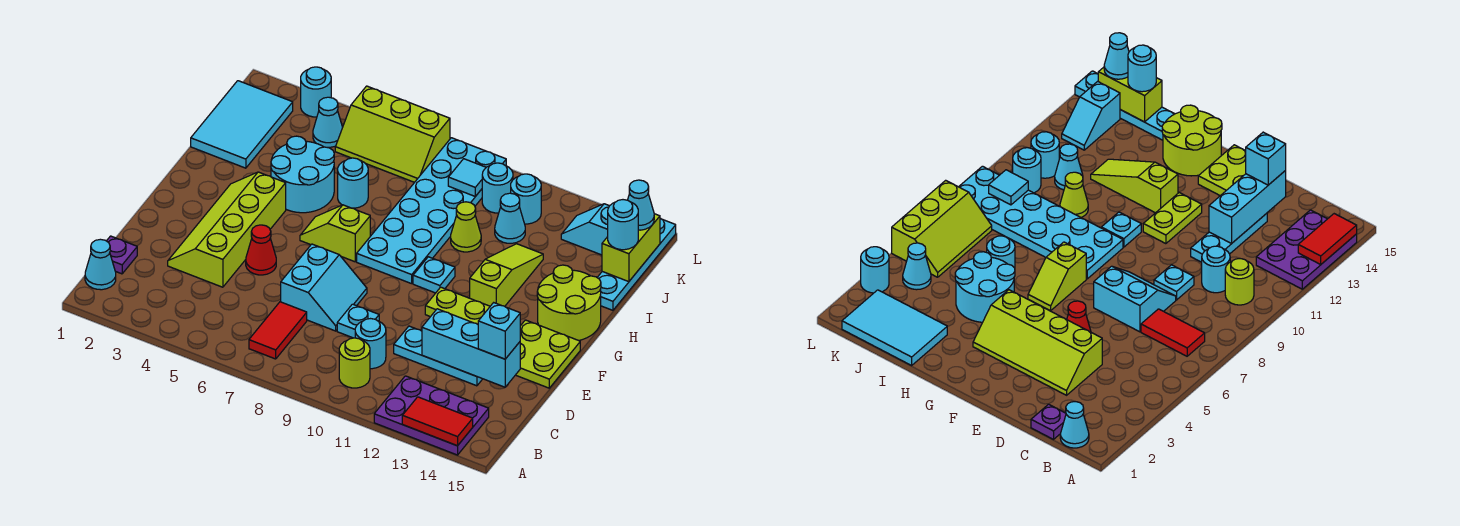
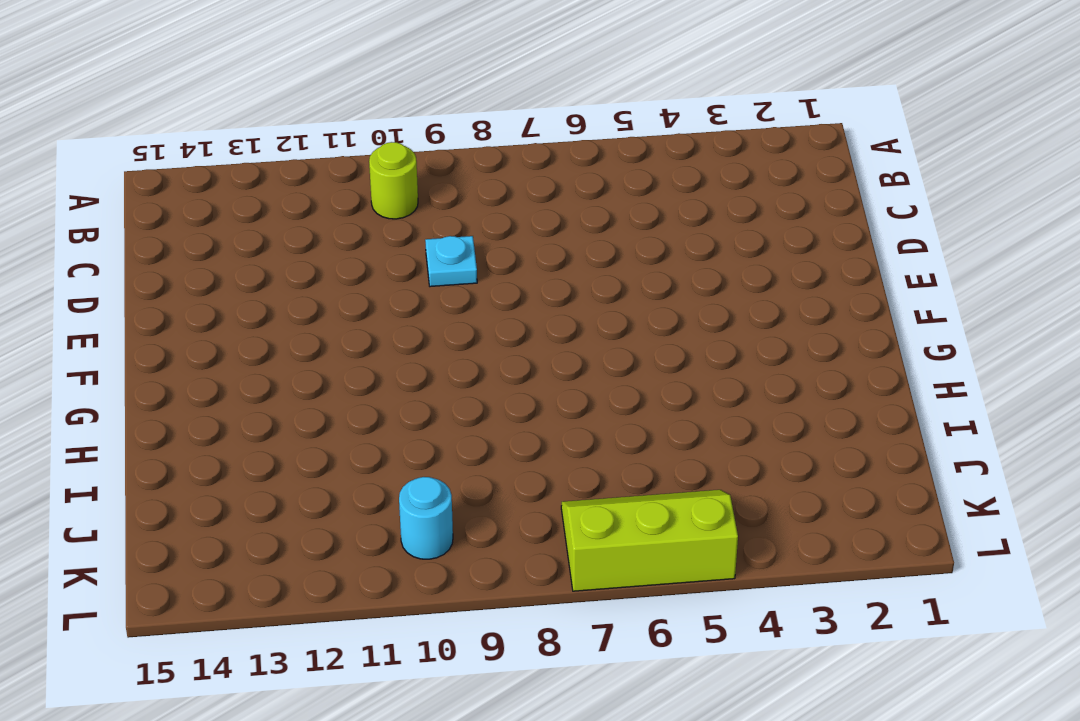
none -> purple plate A12:B14 level 1
none -> cyan cone B1 level 1
none -> red tile B7:C7 level 1
none -> purple plate C1 level 1

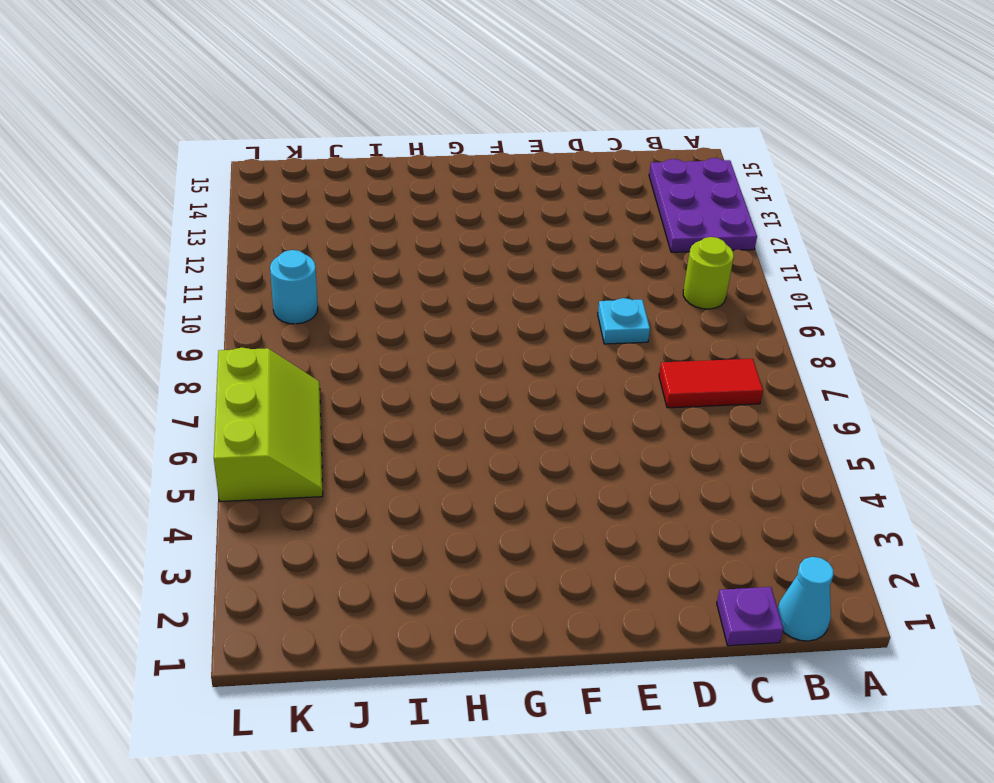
none -> cyan round brick C10 level 1
none -> lime slope D3:G4 level 1 top 4
none -> cyan slope D7:E8 level 1 top 7
none -> cyan plate D11:D13 level 1

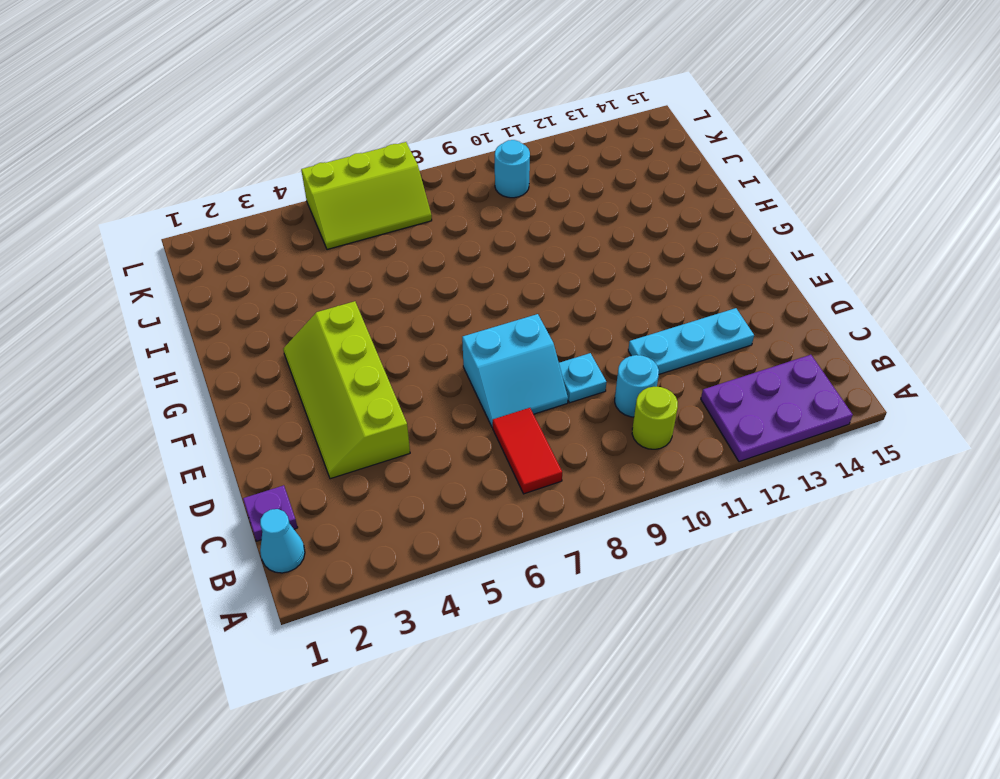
cyan slope D7:E8 level 1 top E -> cyan slope D7:E8 level 1 top 7
none -> red cone E5 level 1
none -> lime plate E14:F15 level 1
none -> lime plate F11:F12 level 1
none -> lime slope G6:G7 level 1 top 7

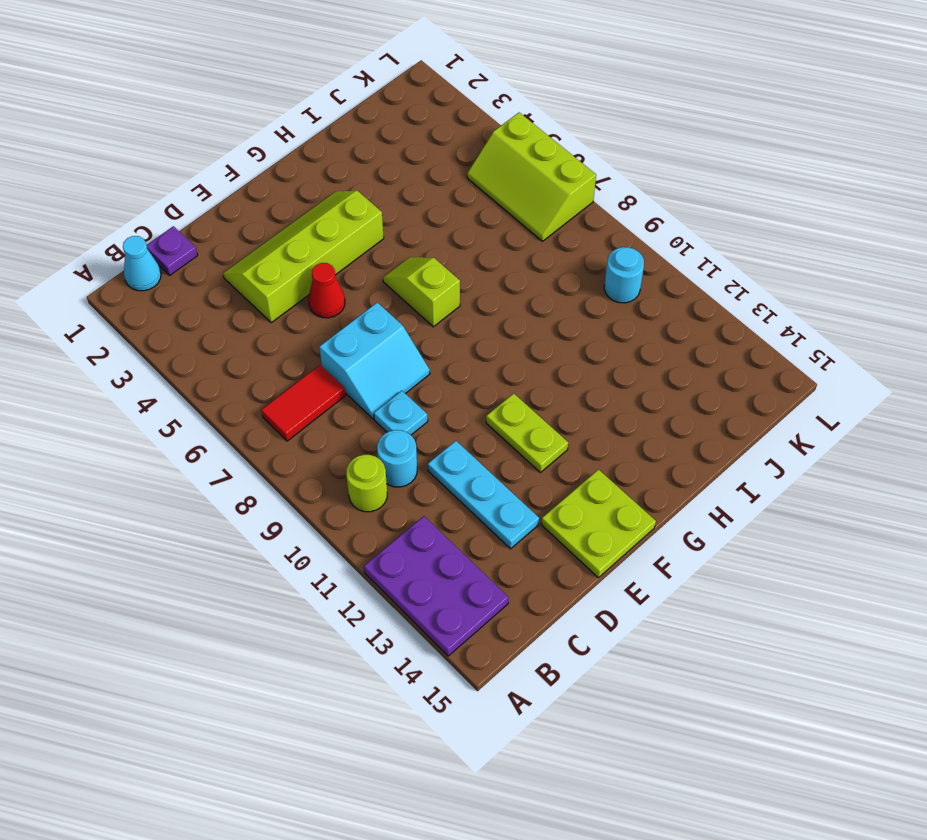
none -> cyan plate G8:L9 level 1
none -> cyan plate G10 level 1
none -> lime slope G12:I12 level 1 top G
none -> lime round brick G14:H15 level 1

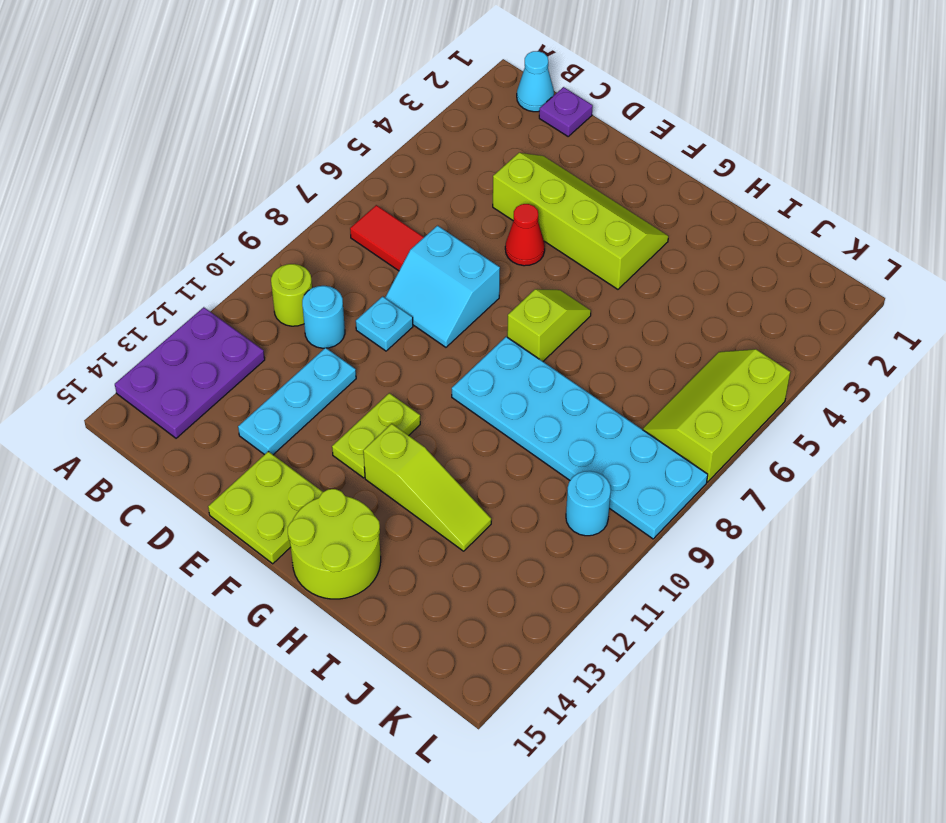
none -> cyan plate G10 level 1
none -> cyan round brick H4:I5 level 1
none -> cyan tile I1:K2 level 1
none -> cyan round brick I6 level 1

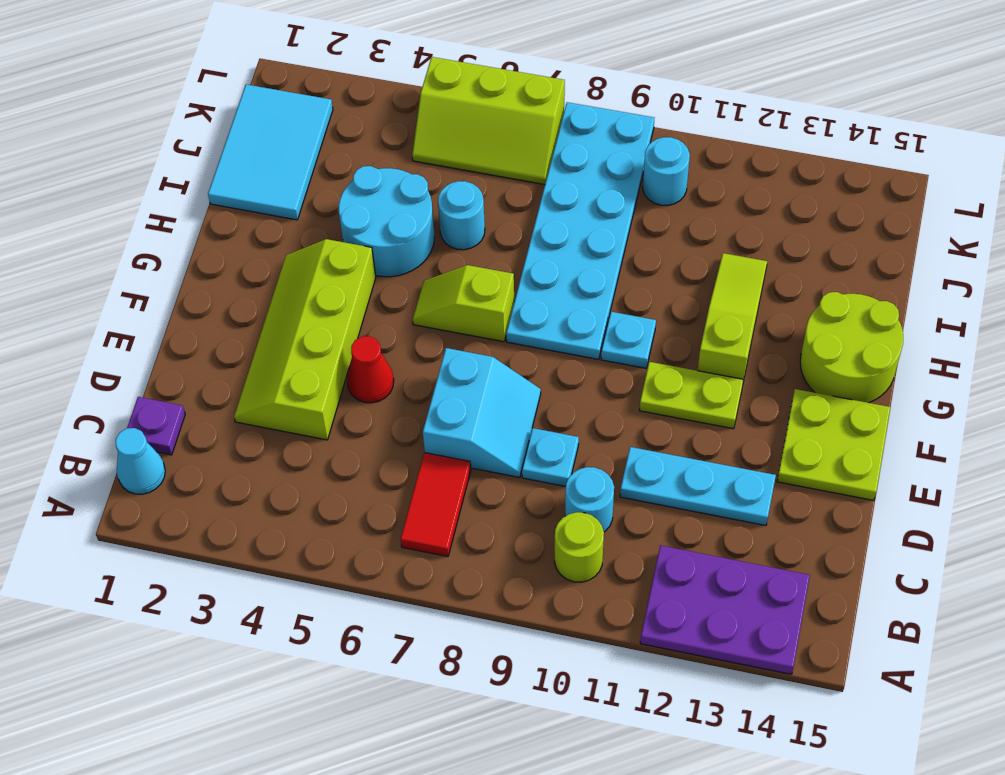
none -> lime cone I10 level 1
none -> cyan plate I15:L15 level 1
none -> cyan cone J11 level 1
none -> cyan cone K4 level 1

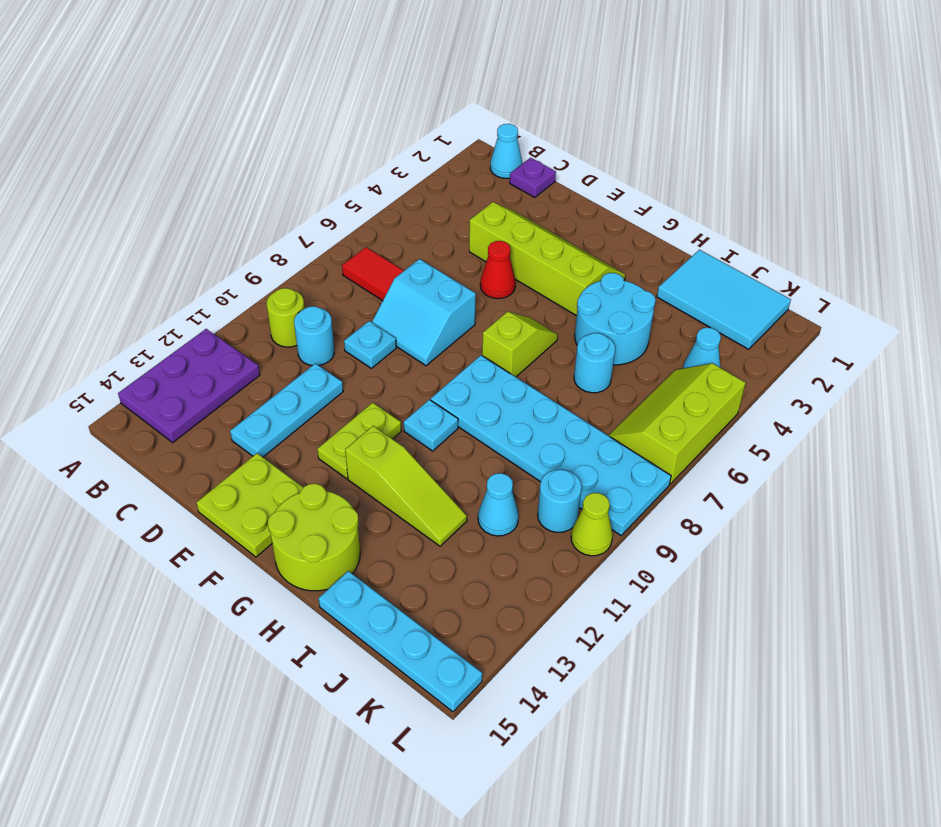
lime cone L10 level 1 -> lime cone I10 level 1
none -> cyan round brick K11 level 1
none -> cyan slope K13:K14 level 1 top 14
none -> cyan round brick L3 level 1
none -> red tile A13:A14 level 2

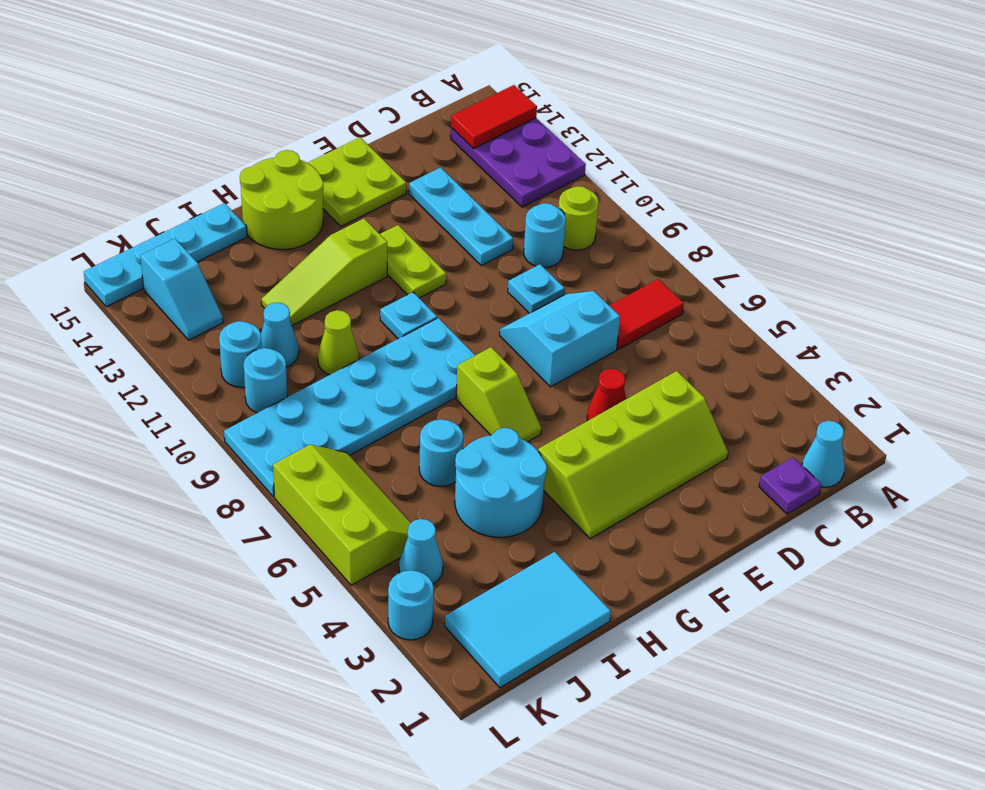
red tile A14:B14 level 2 -> red tile A13:A14 level 2
none -> cyan brick D12:D14 level 2
none -> lime brick J15:K15 level 2
none -> cyan tile K9 level 2
none -> cyan brick D14 level 3

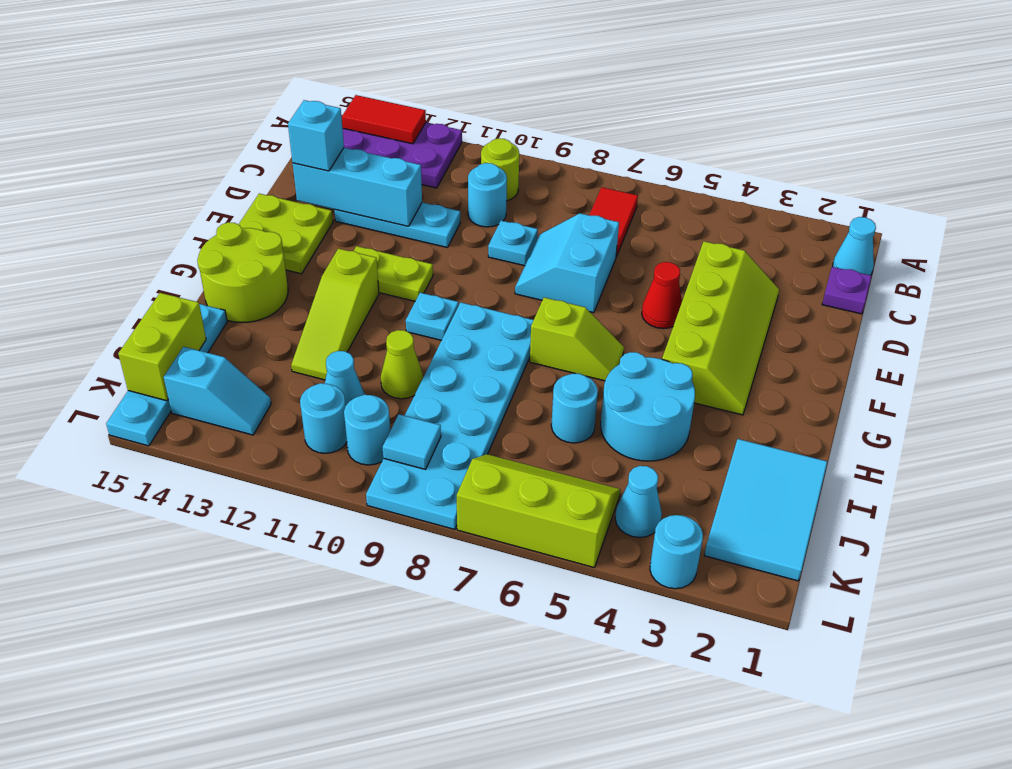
none -> cyan round brick J15 level 3
none -> cyan cone K15 level 3

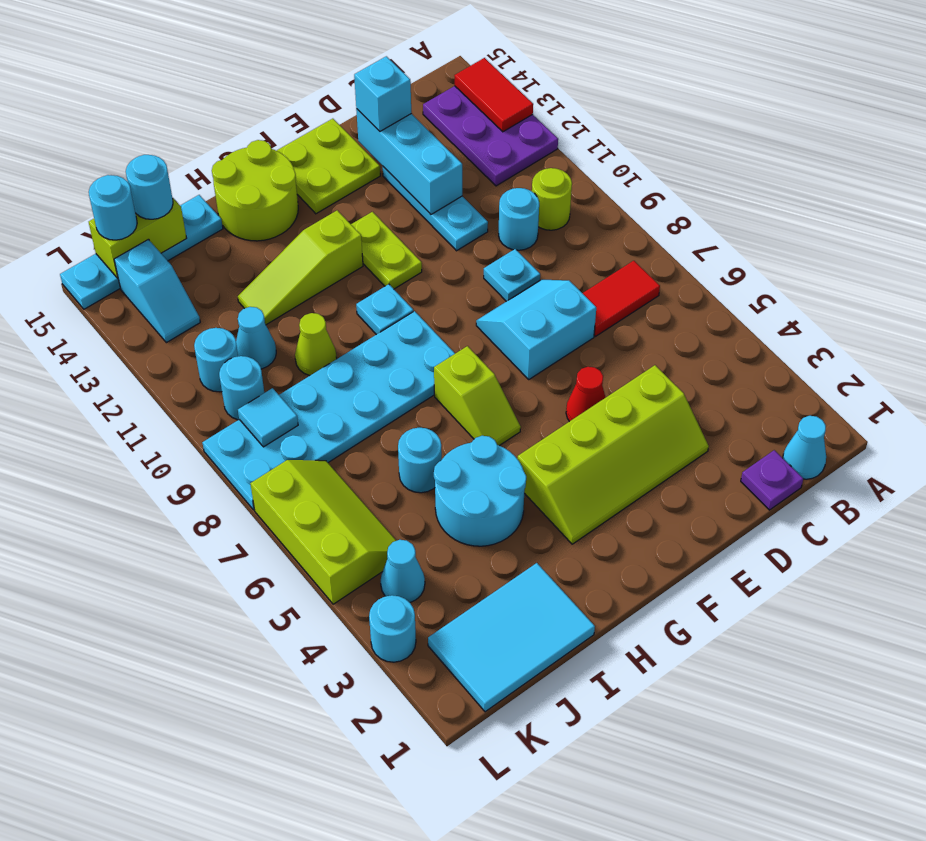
cyan round brick K15 level 3 -> cyan cone K15 level 3

